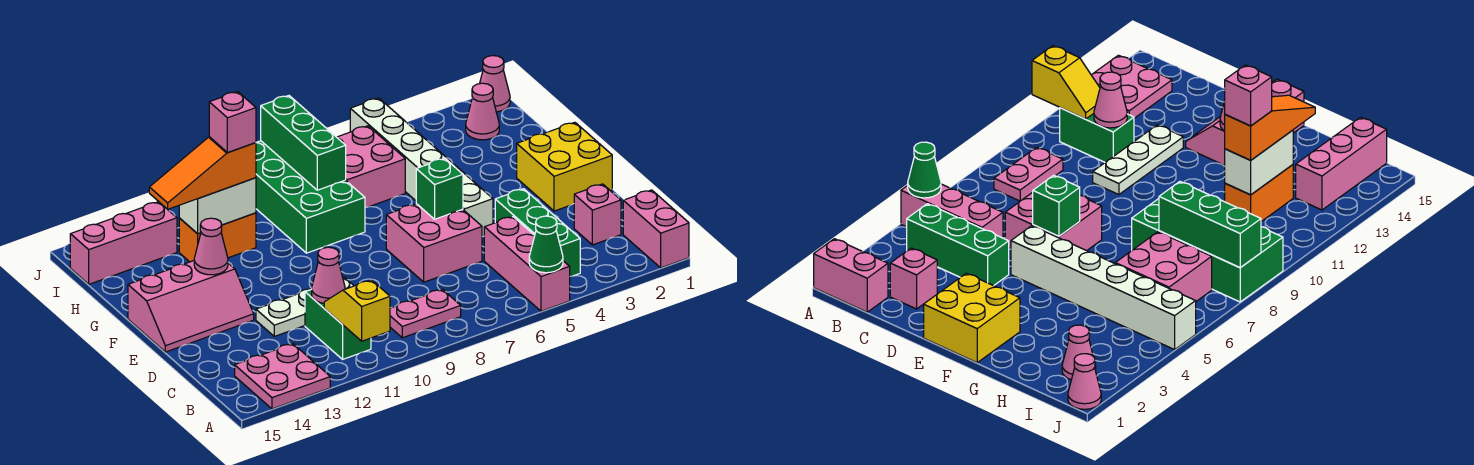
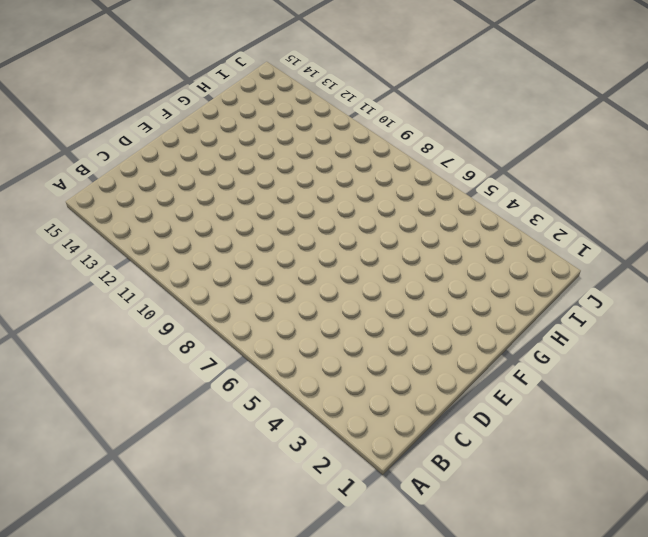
none -> pink brick A1:B1 level 1
none -> pink brick A5:C5 level 1
none -> pink plate A13:B14 level 1

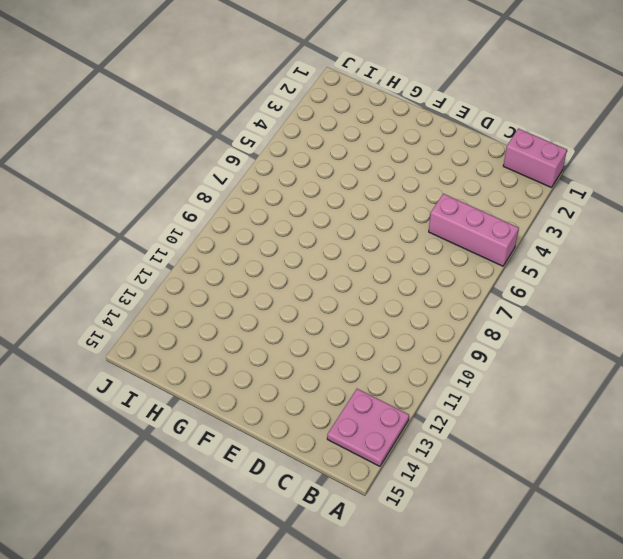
none -> green brick B4:D4 level 1
none -> pink plate B8:B9 level 1
none -> green brick B11:C11 level 1

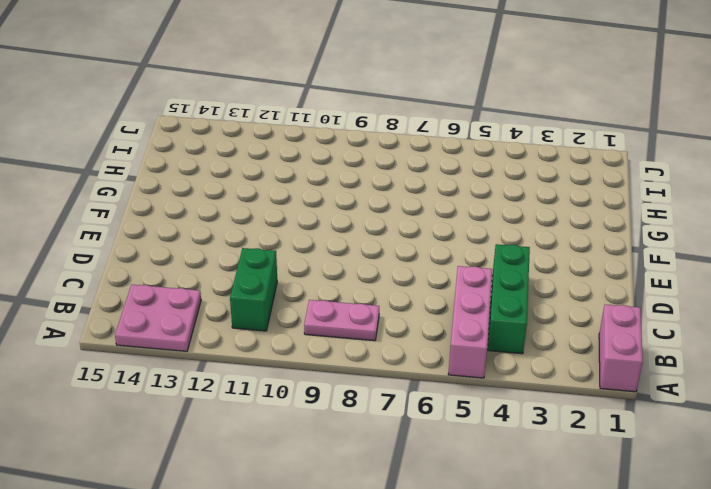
none -> pink brick C2 level 1
none -> pink brick D6:E7 level 1
none -> white plate D10:D12 level 1

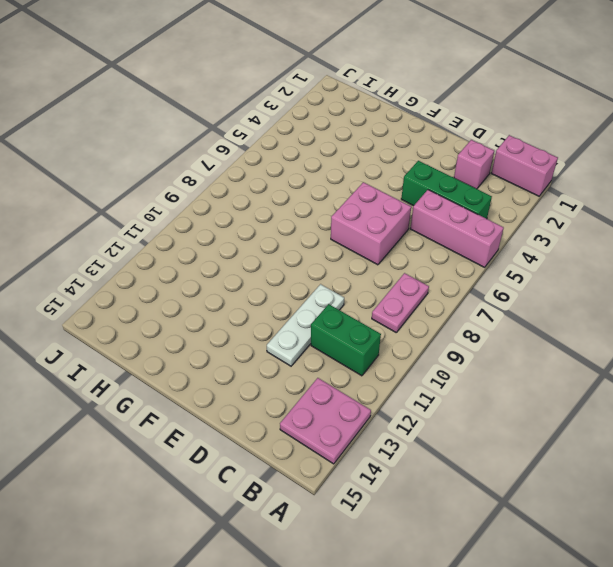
none -> yellow brick E1:F2 level 1
none -> white brick E5:J5 level 1
none -> pink slope E13:F15 level 1 top F

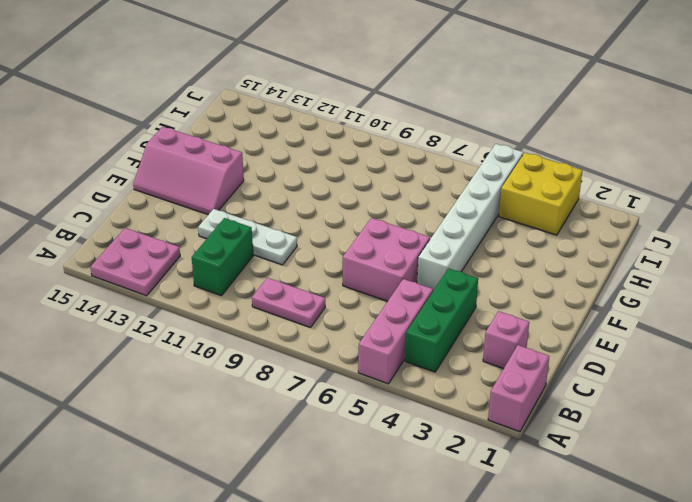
yellow brick I3:J4 level 1 -> yellow brick E1:F2 level 1
none -> green brick G8:J9 level 1
none -> pink brick H6:I7 level 1
none -> orange brick H11:H12 level 1

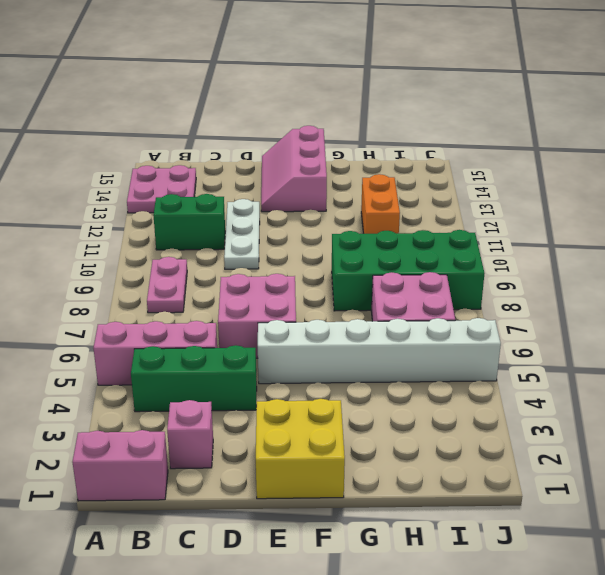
none -> pink cone I2 level 1
none -> pink brick I13:I15 level 1
none -> pink cone J1 level 1

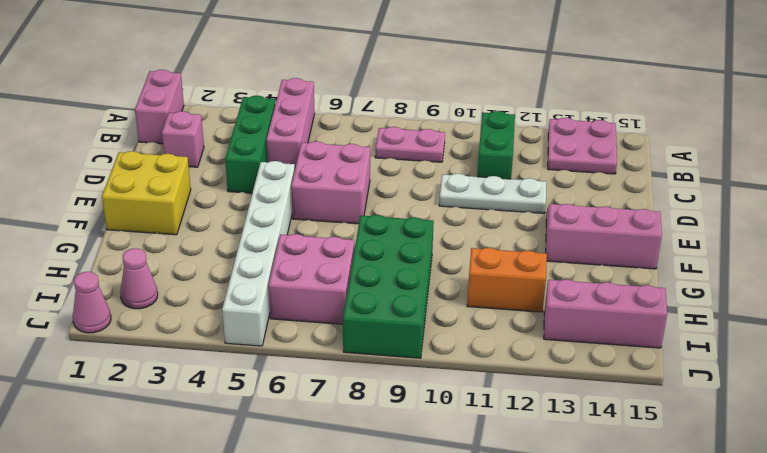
none -> green cone A5 level 2
none -> yellow slope A11:B11 level 2 top A
none -> pink cone C11 level 2

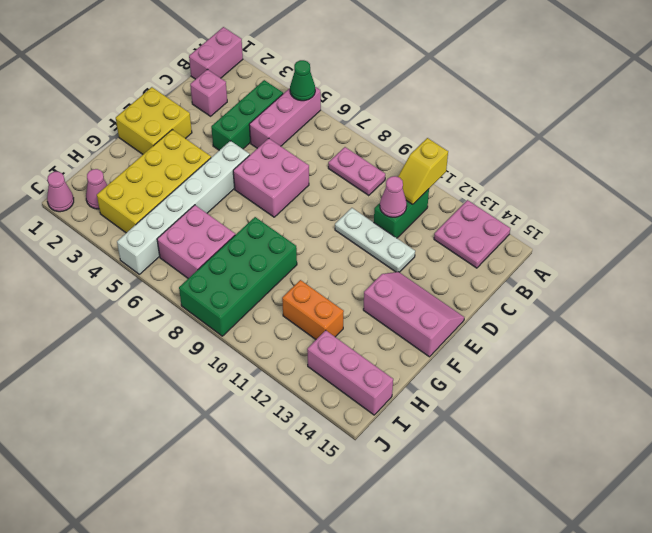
yellow brick F3:I4 level 1 -> none
none -> green brick E6 level 2
none -> pink cone F13 level 2
none -> green brick H8:J8 level 2

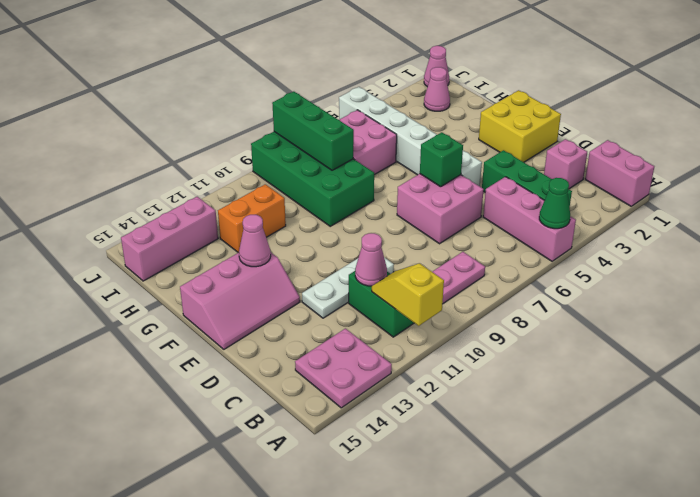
none -> white brick H11:H12 level 2
none -> orange slope H11:H13 level 3 top 11
none -> pink brick H11 level 4

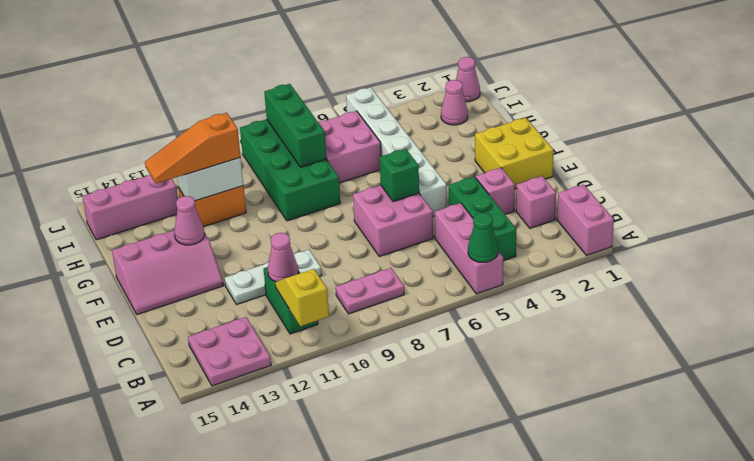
pink brick D3 level 1 -> pink brick H11 level 4

